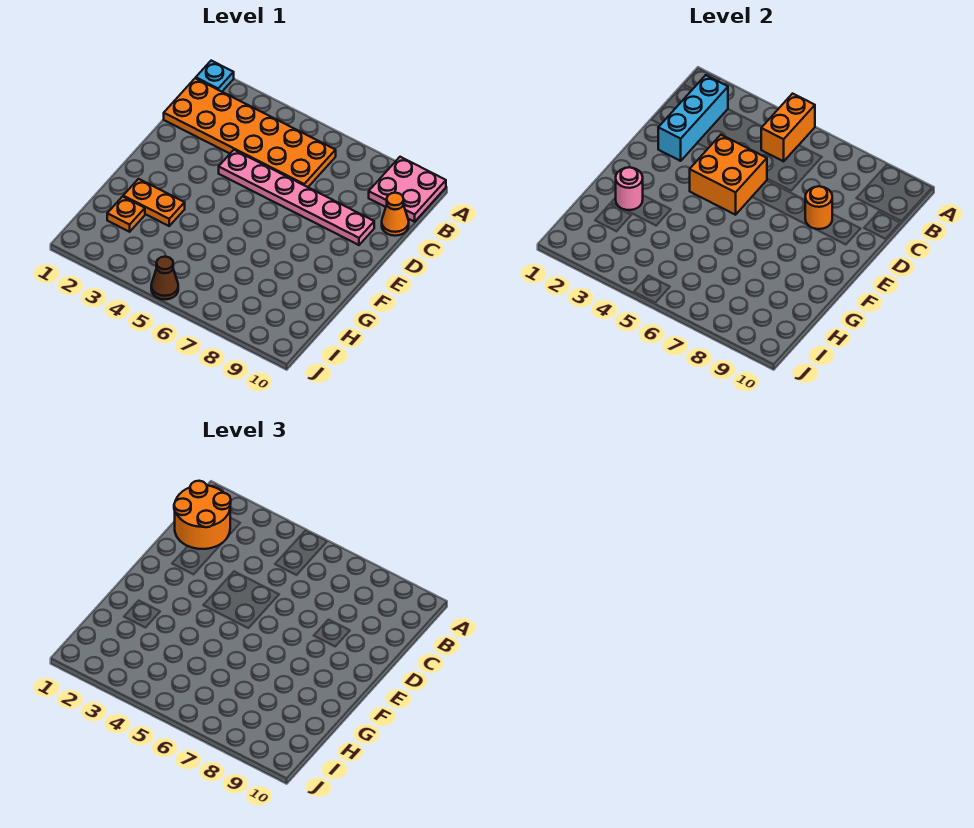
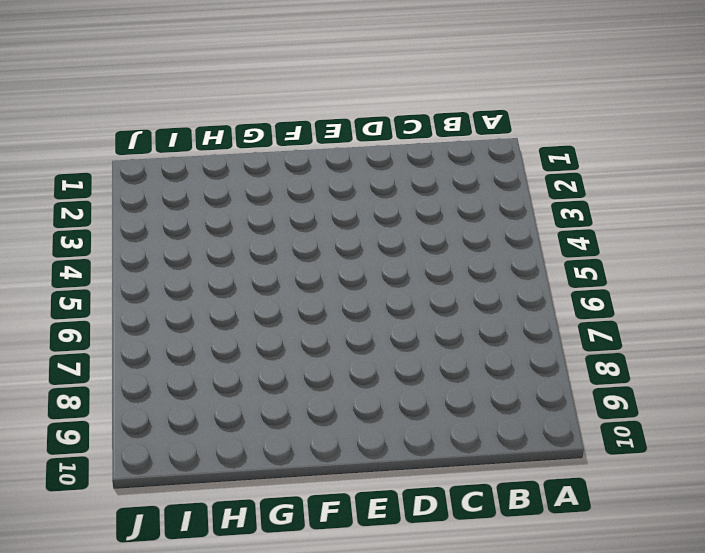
none -> cyan plate A1 level 1
none -> pink plate A9:B10 level 1
none -> orange plate B1:C6 level 1

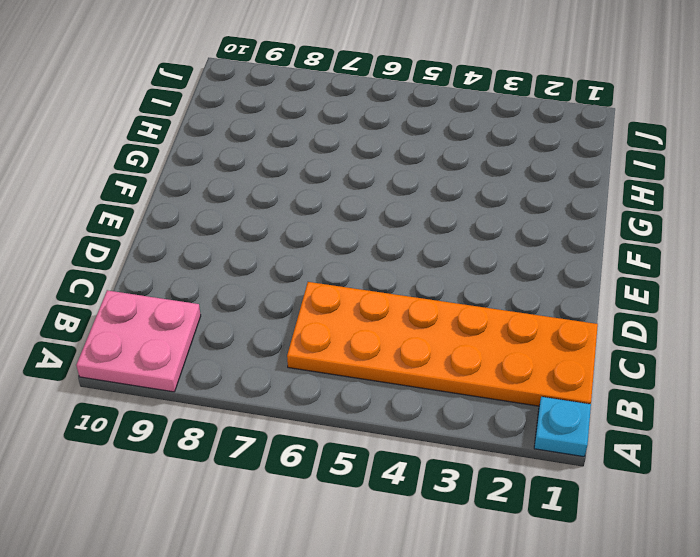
none -> orange cone C10 level 1
none -> pink plate D4:D9 level 1
none -> orange plate G2:G3 level 1

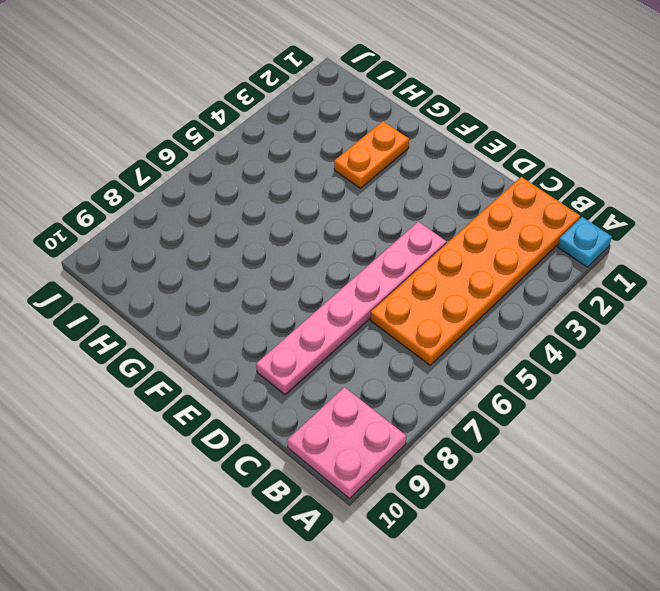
none -> orange cone C10 level 1
none -> orange plate H2 level 1
none -> brown cone J5 level 1

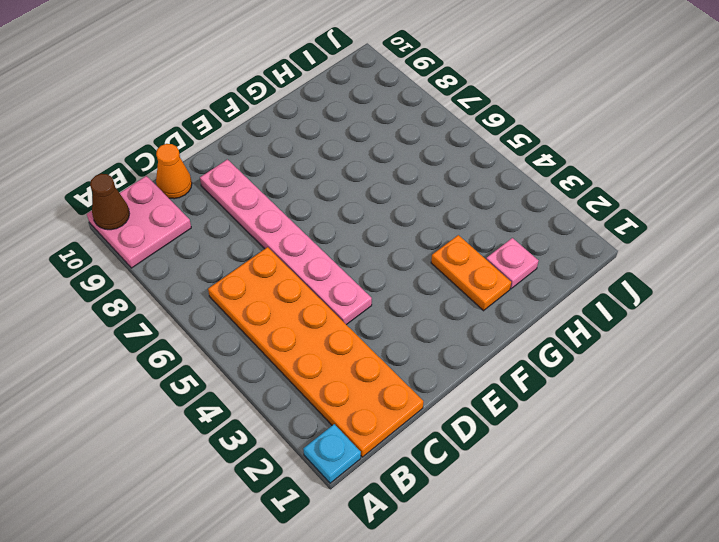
brown cone A10 level 2 -> brown cone J5 level 1
pink plate H2 level 1 -> orange plate H2 level 1
none -> orange brick A5:B5 level 2
none -> cyan brick B2:D2 level 2
none -> orange brick D4:E5 level 2

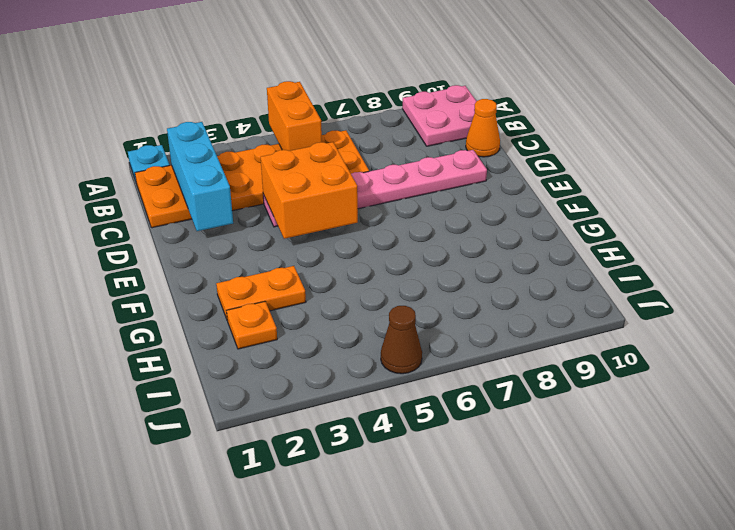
none -> orange round brick D8 level 2
none -> pink round brick G2 level 2
none -> orange round brick B1:C2 level 3

